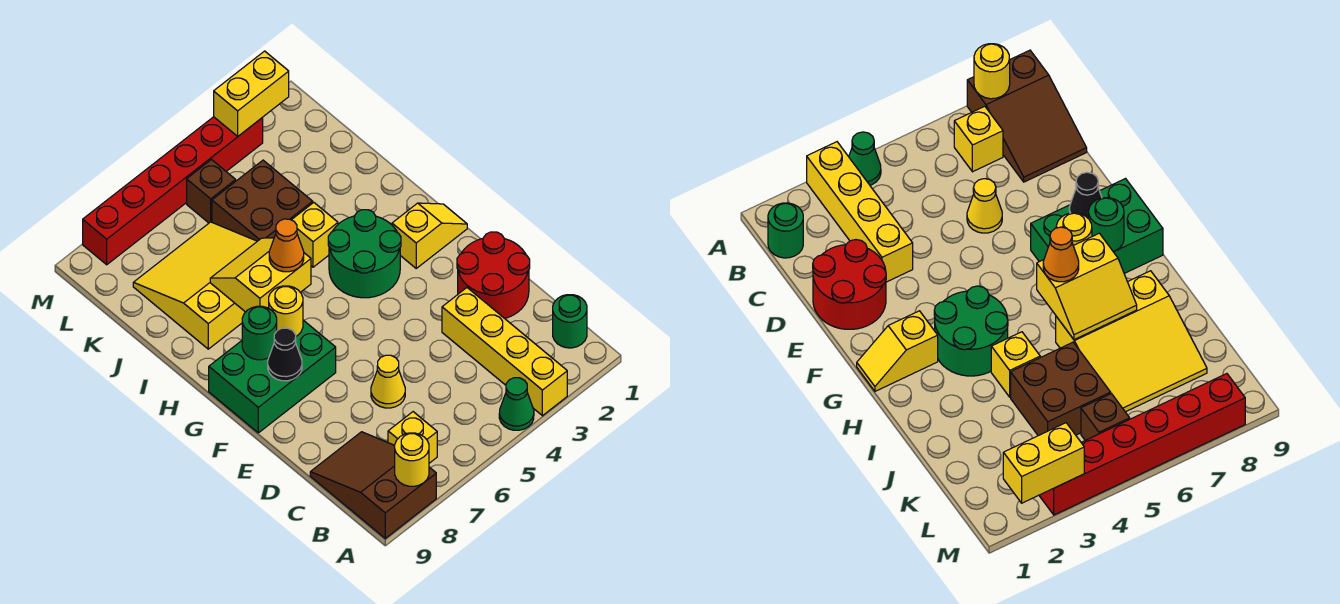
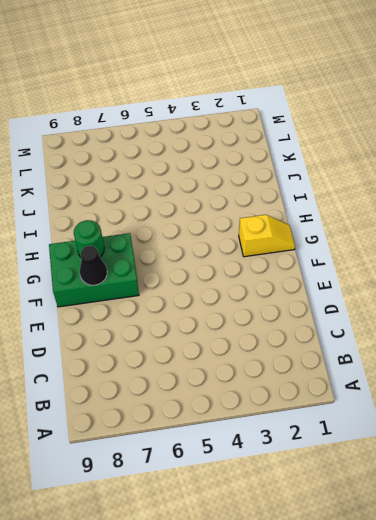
none -> yellow brick A3:D3 level 1
none -> green cone A4 level 1
none -> brown slope A8:C9 level 1 top A

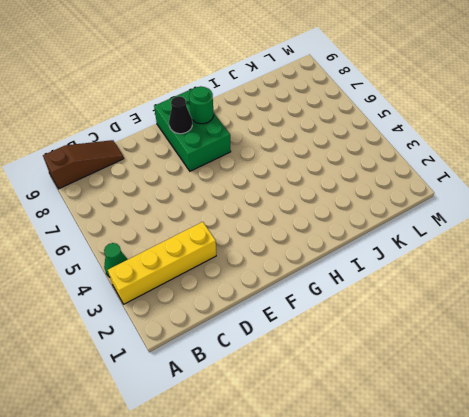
brown slope A9:C9 level 1 top A -> brown slope A8:C9 level 1 top A
none -> green round brick B1 level 1
none -> yellow brick B7 level 1
none -> red round brick D1:E2 level 1

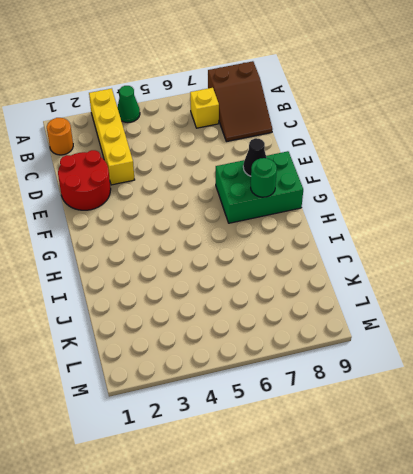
orange round brick B1 level 1 -> green round brick B1 level 1
none -> yellow cone D6 level 1
none -> yellow slope G1:G2 level 1 top 2
none -> green round brick G3:H4 level 1

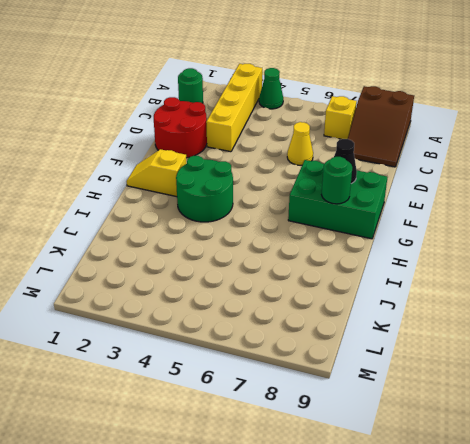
none -> yellow brick I4 level 1
none -> yellow slope I6:K8 level 1 top I
none -> brown brick J4:K5 level 1

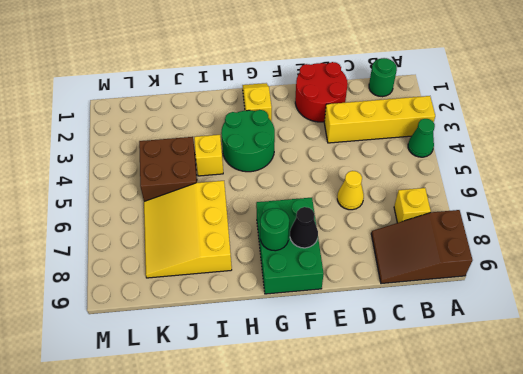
none -> brown brick L5 level 1
none -> red brick M3:M8 level 1
none -> yellow round brick A8 level 2

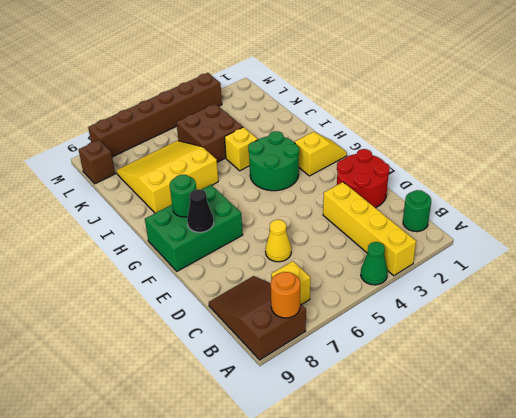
orange round brick A8 level 2 -> yellow round brick A8 level 2
brown brick L9 level 1 -> brown brick L5 level 1
brown brick M3:M8 level 1 -> red brick M3:M8 level 1
none -> yellow round brick G7 level 2
none -> yellow slope H6:I7 level 2 top H
none -> yellow brick M2:M3 level 2

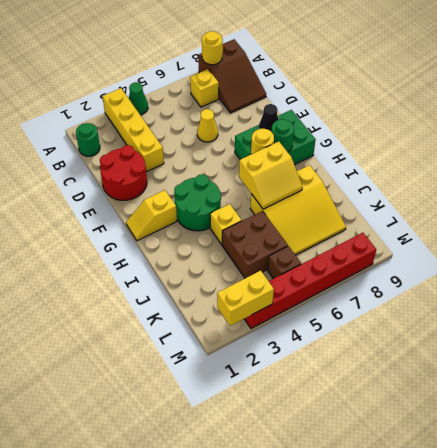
none -> orange cone H6 level 3

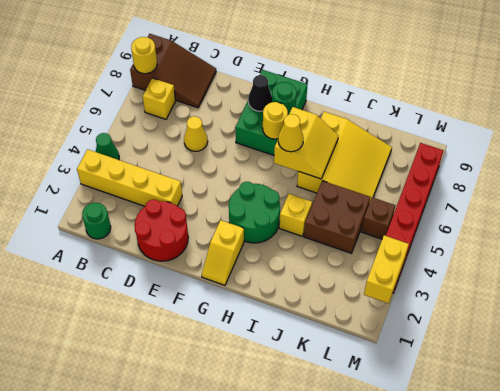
yellow cone H6 level 3 -> orange cone H6 level 3

